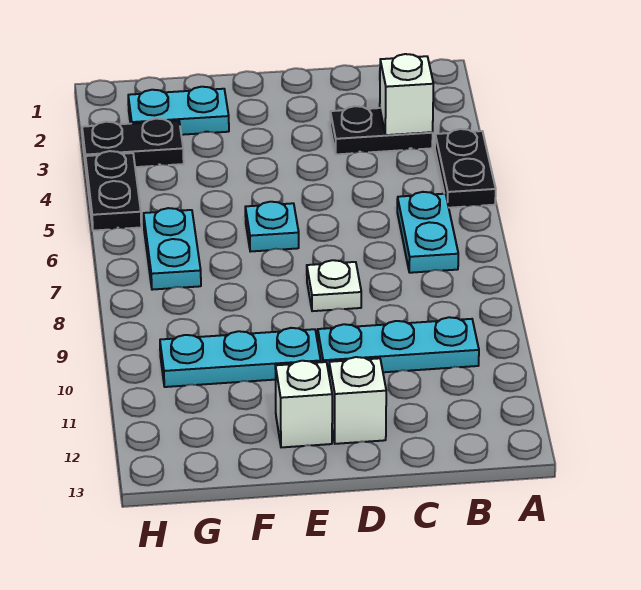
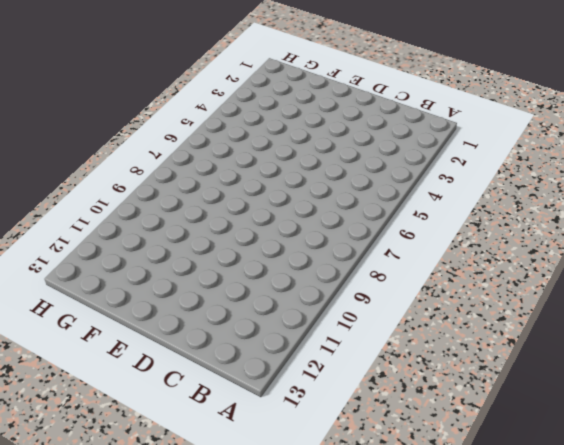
none -> black plate A4:A5 level 1
none -> black plate B3:C3 level 1
none -> cyan plate B6:B7 level 1

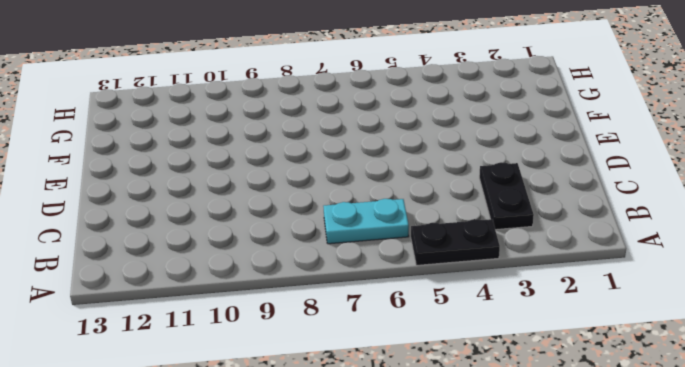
none -> cyan plate B10:D10 level 1
none -> white plate D8 level 1
none -> white brick D12 level 1

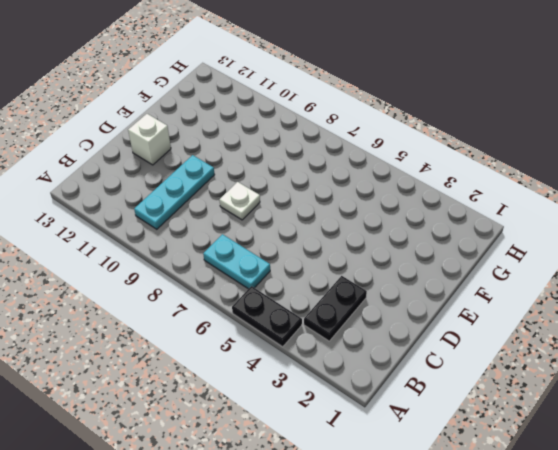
none -> cyan plate E6 level 1
none -> cyan plate E10:G10 level 1
none -> white brick E12 level 1

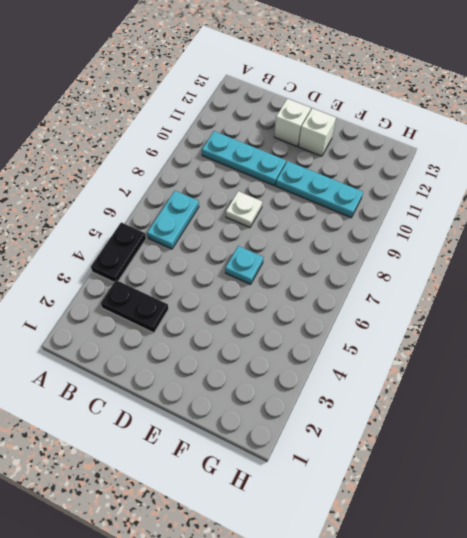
none -> cyan plate F2:G2 level 1
none -> black plate G3:H3 level 1
none -> cyan plate G6:G7 level 1

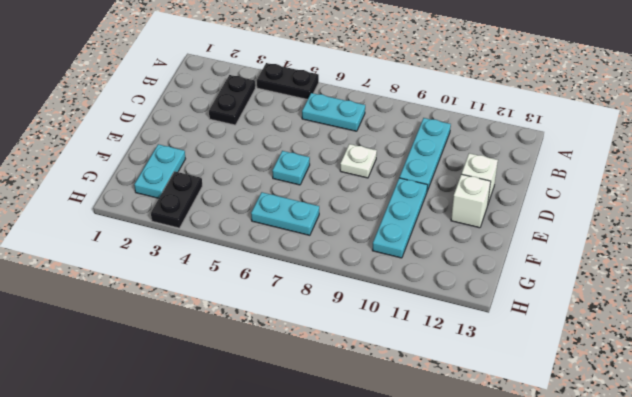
none -> black plate H4:H5 level 1
none -> white brick B3 level 2

